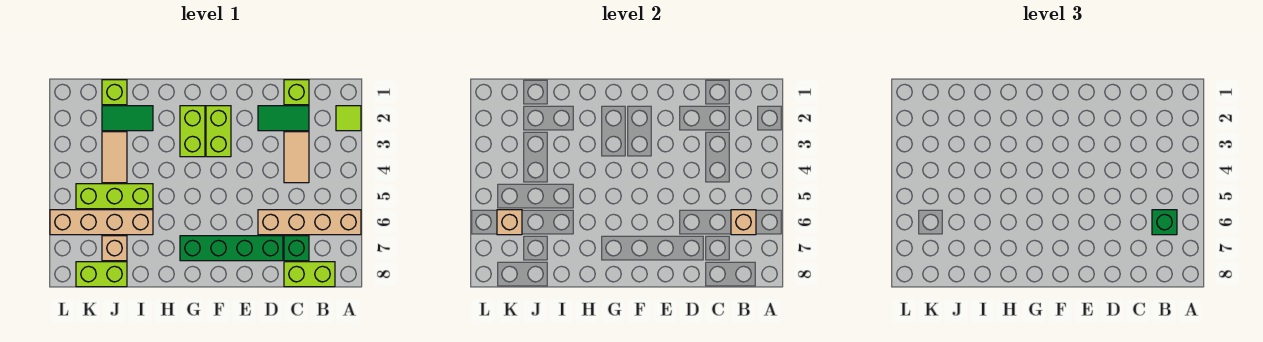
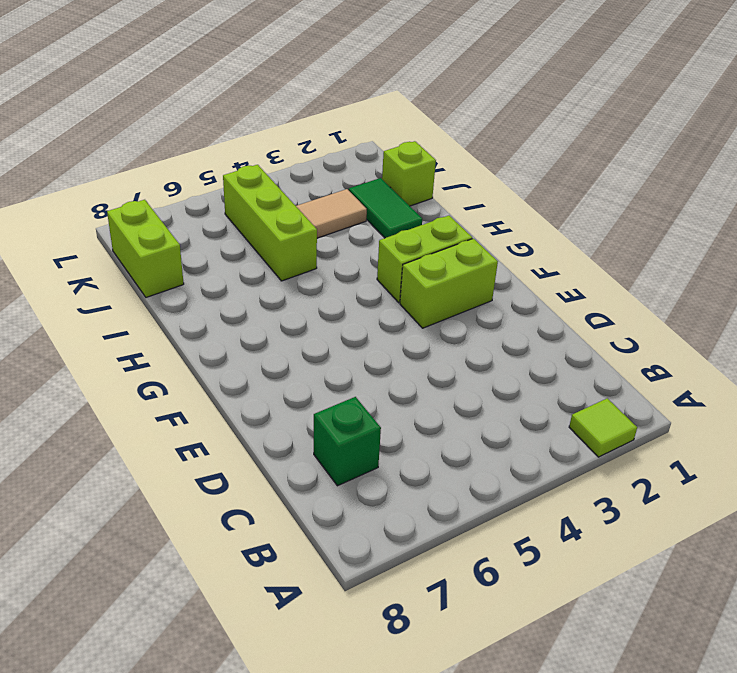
none -> tan brick A6:D6 level 1
none -> lime brick B8:C8 level 1
none -> lime brick C1 level 1

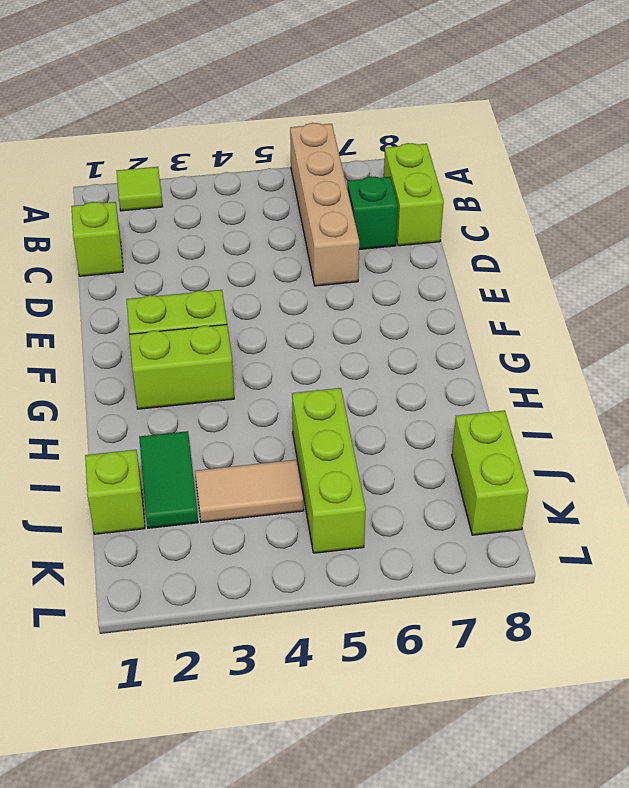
none -> green tile C2:D2 level 1
none -> tan tile C3:C4 level 1
none -> green brick D7:G7 level 1

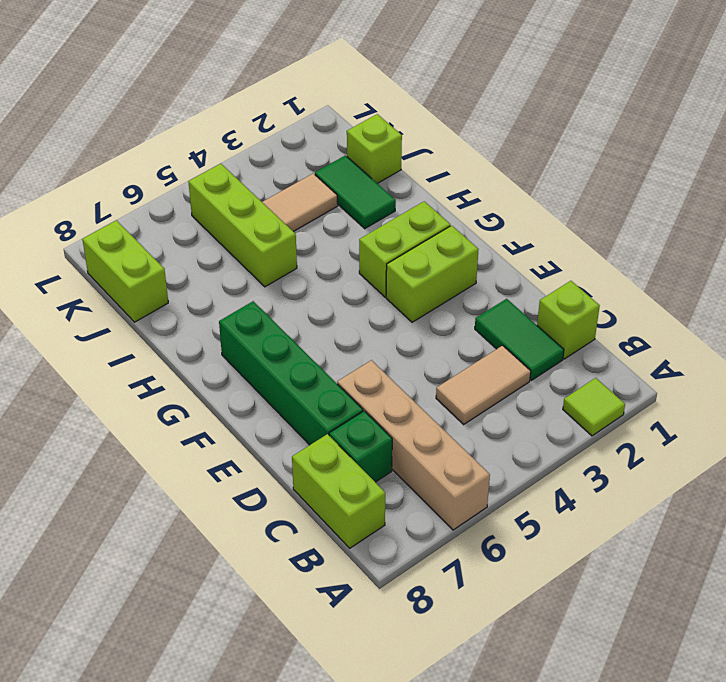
none -> tan brick I6:L6 level 1
none -> tan brick J7 level 1
none -> tan brick B6 level 2

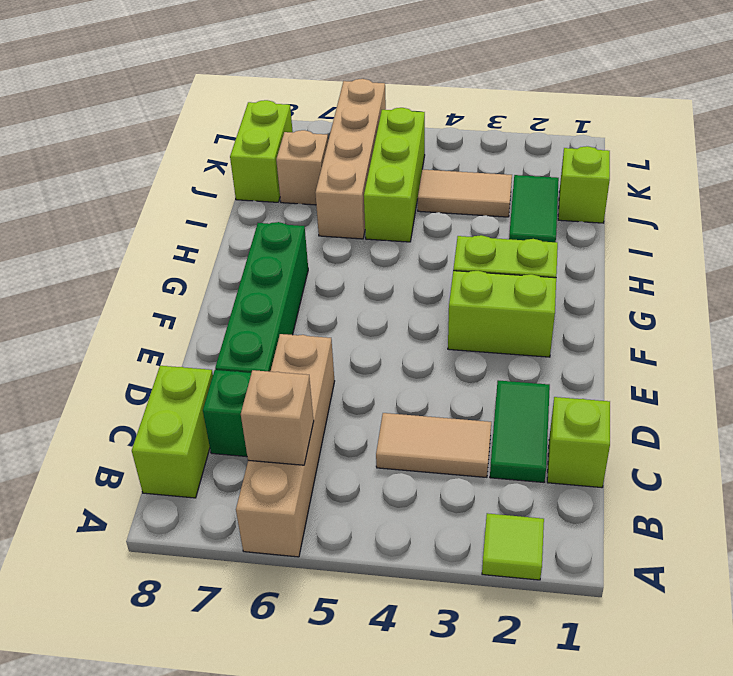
none -> tan brick K6 level 2
none -> green brick B6 level 3

